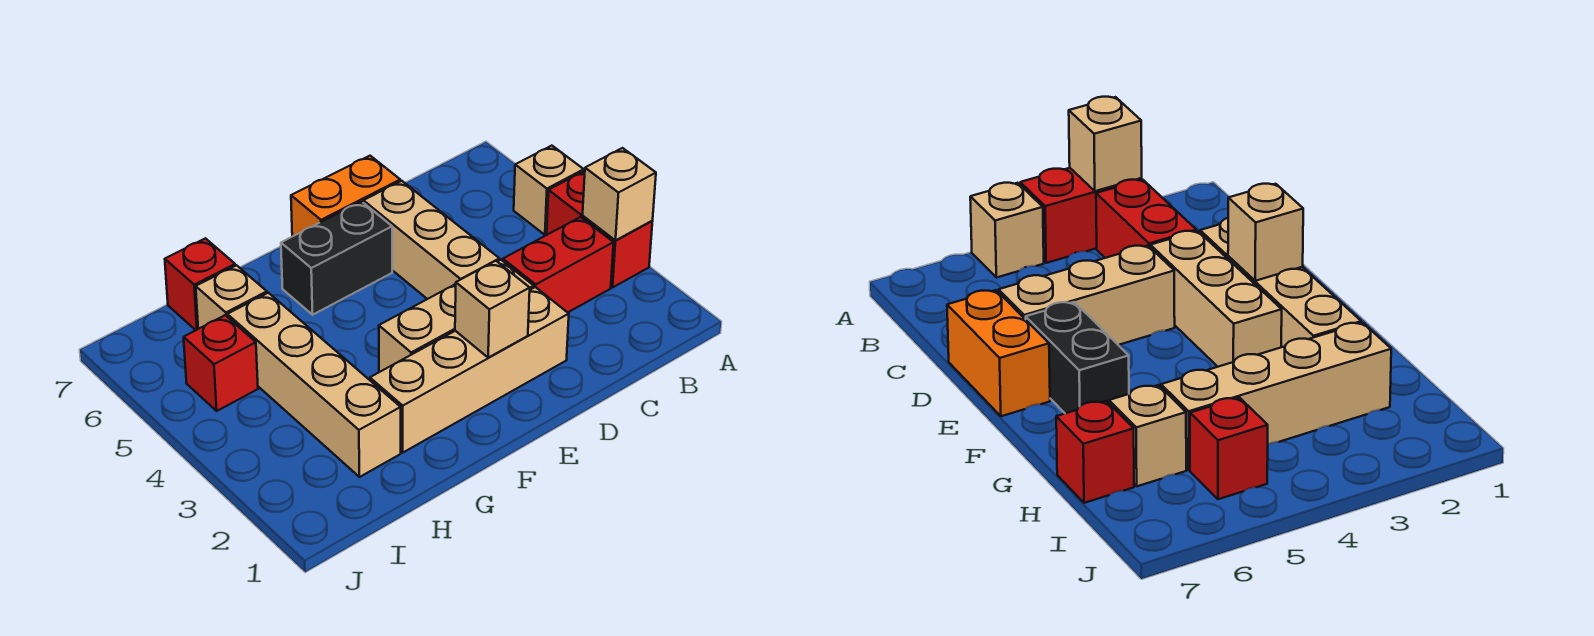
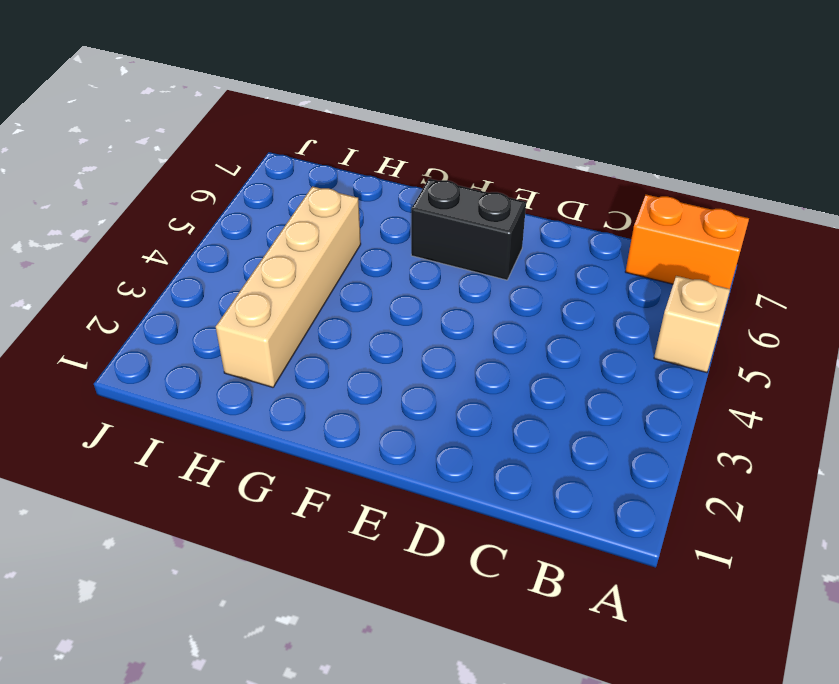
orange brick A7:B7 level 1 -> orange brick D7:E7 level 1
none -> red brick A3:A4 level 1
none -> red brick B3:C3 level 1
none -> tan brick D2:G2 level 1

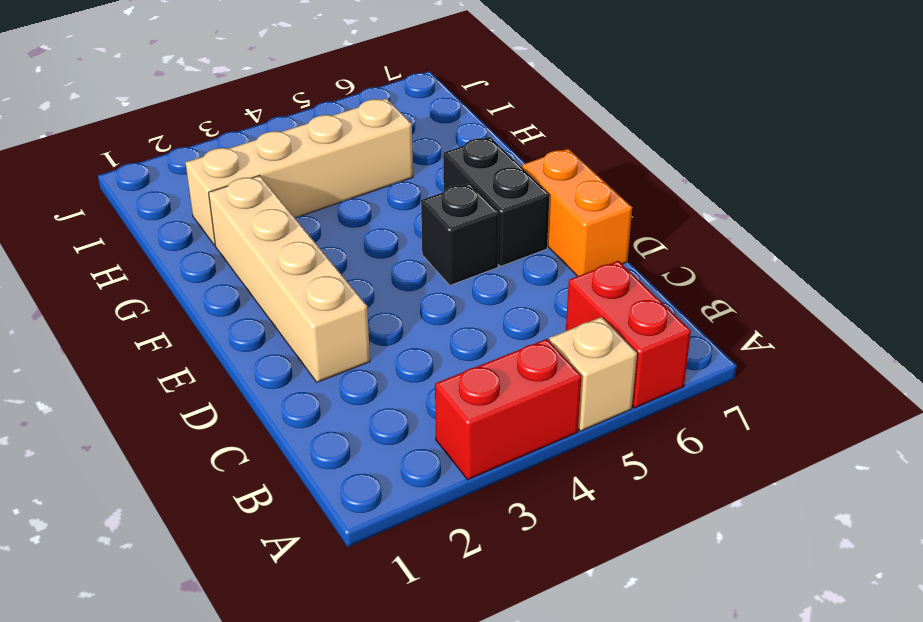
red brick A6:B6 level 1 -> red brick B3:C3 level 1
black brick E5 level 1 -> none
none -> tan brick D3:F3 level 1
none -> tan brick D4:D6 level 1
none -> tan brick H6 level 1

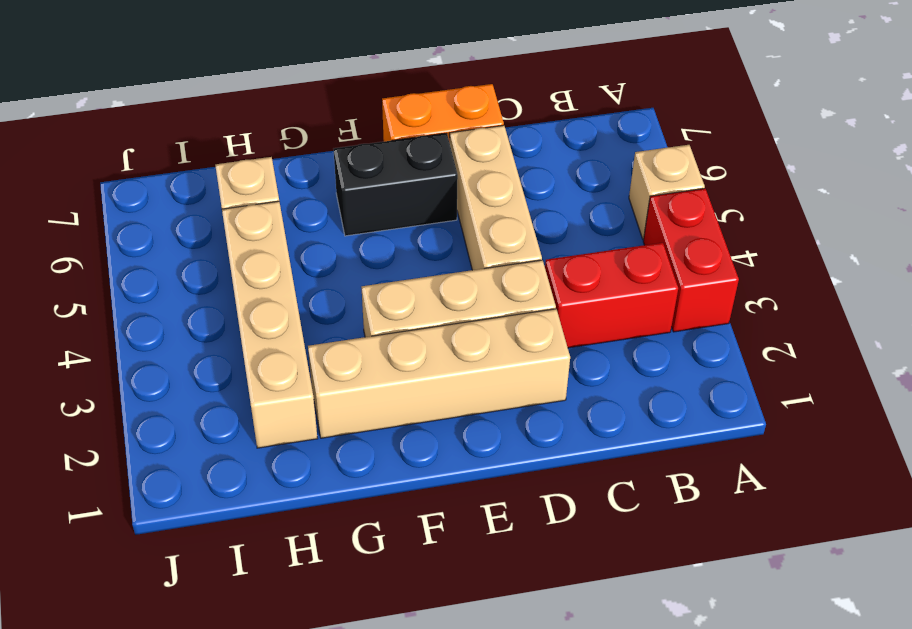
none -> red brick H7 level 1
none -> red brick I5 level 1
none -> tan brick A3 level 2

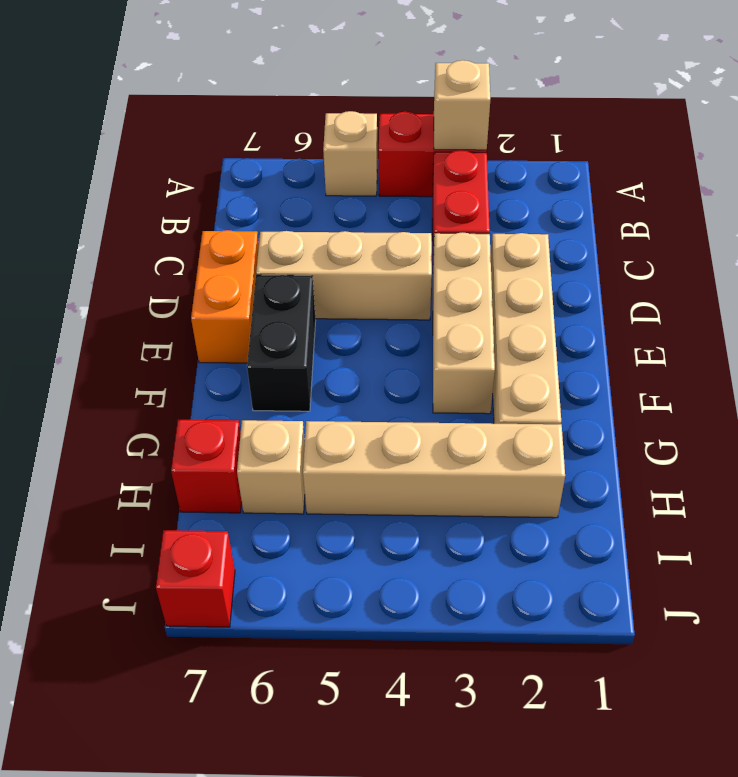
red brick J7 level 1 -> red brick I5 level 1
none -> tan brick E2 level 2

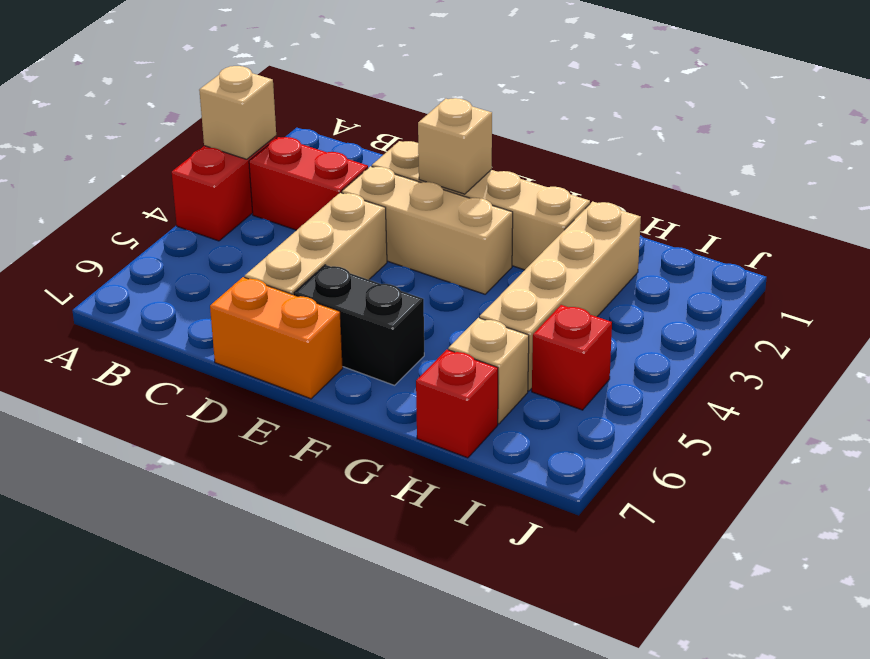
none -> tan brick A5 level 1

